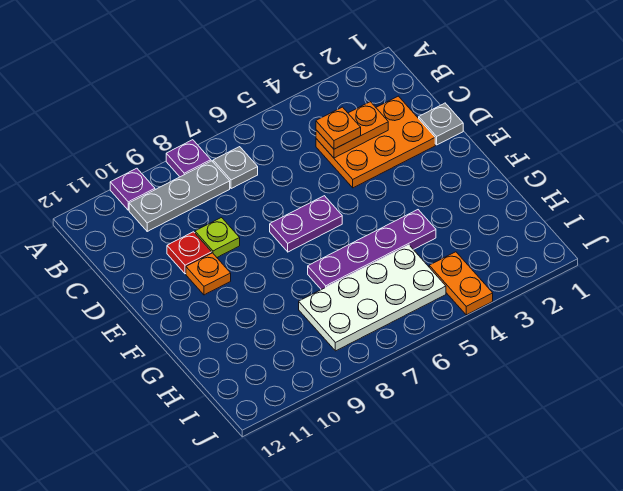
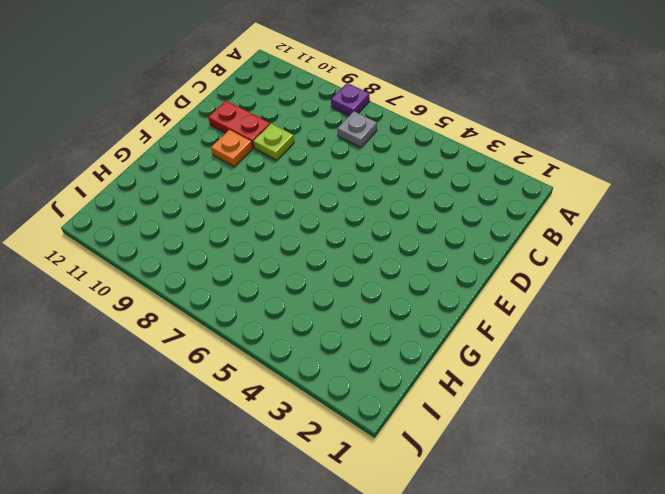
red plate D10:D11 level 1 -> red plate D10 level 1
none -> purple plate A10 level 1
none -> grey plate B8:B10 level 1
none -> orange plate C2:D4 level 1

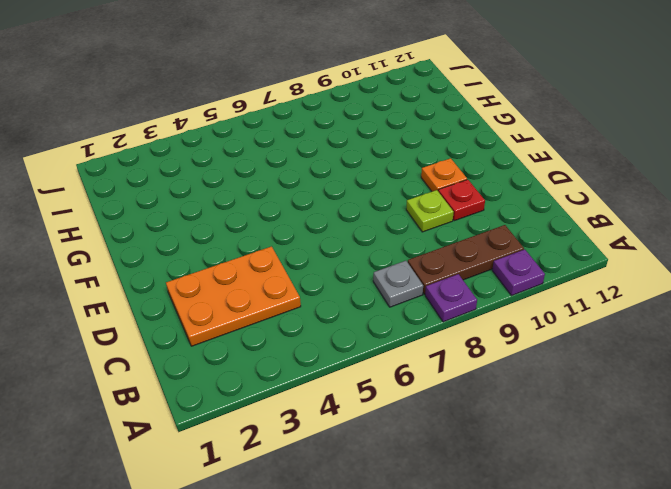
brown plate B8:B10 level 1 -> grey plate B8:B10 level 1
none -> grey plate D1 level 1
none -> purple plate E6:E7 level 1
none -> purple plate G4:G7 level 1

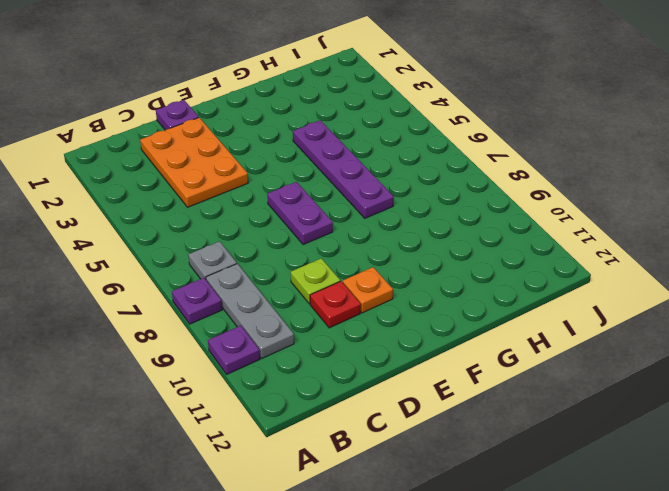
purple plate D1 level 1 -> grey plate D1 level 1
none -> white plate H5:I8 level 1
none -> orange plate I4:J4 level 1
none -> orange plate C3:C4 level 2

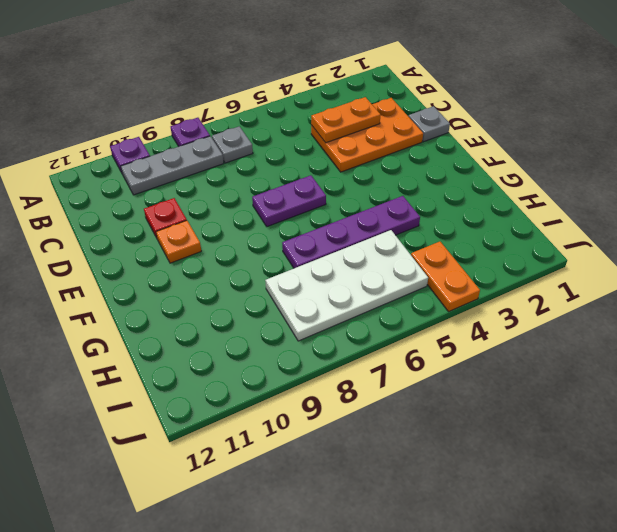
none -> lime plate D9 level 1
none -> orange plate C4 level 3

